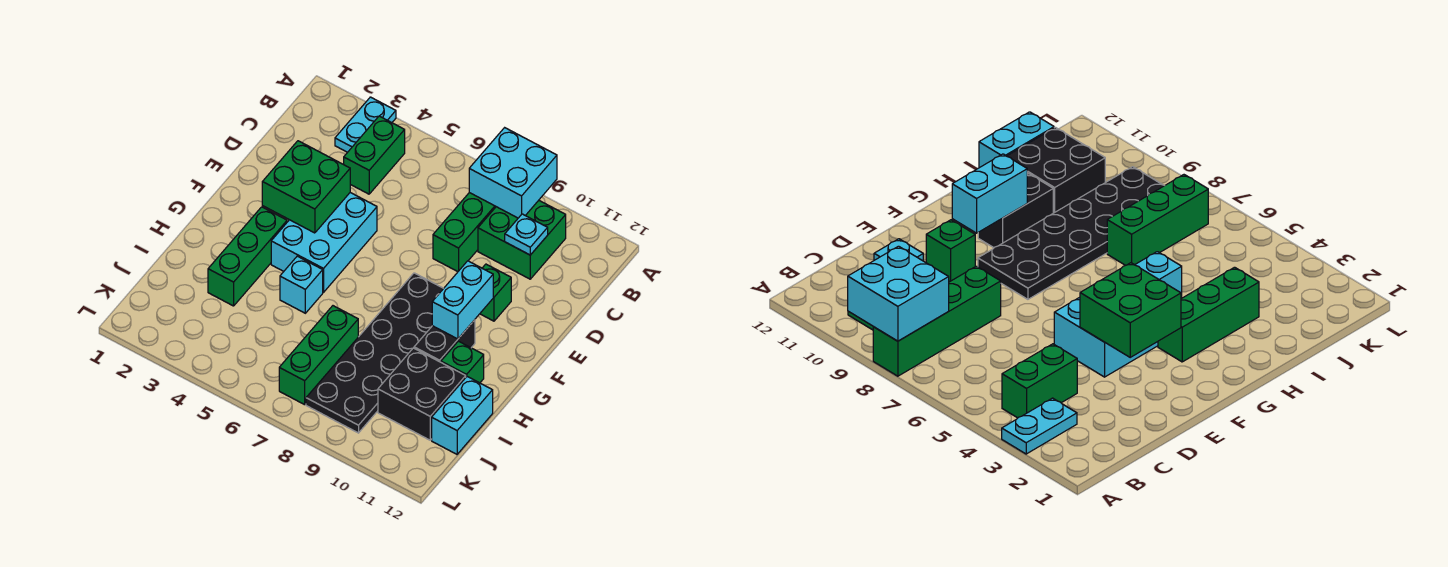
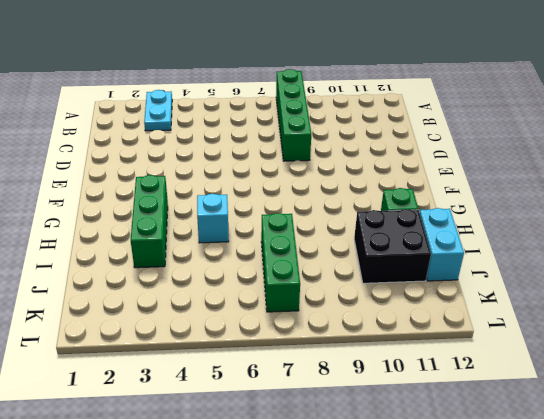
none -> green brick B4:C4 level 1
none -> green brick B9:C10 level 1
none -> cyan brick E4:G5 level 1

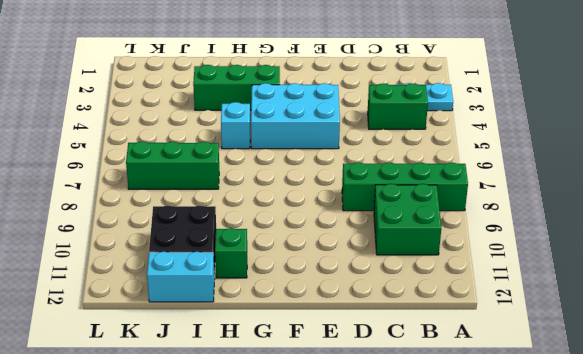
none -> green brick E10 level 1
none -> black plate F8:K9 level 1
none -> black brick G10:H10 level 1

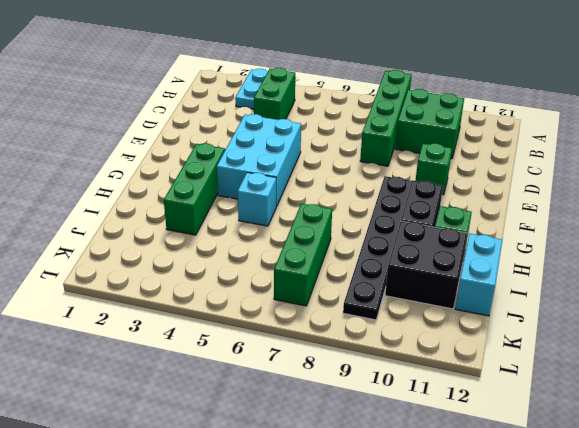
black plate F9:K9 level 1 -> black plate F8:K9 level 1
none -> cyan brick A8:B9 level 2
none -> cyan plate C10 level 2
none -> green brick E3:F4 level 2

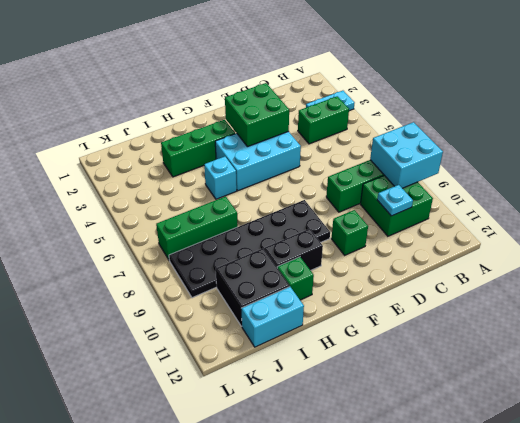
none -> cyan brick F10:G10 level 2

